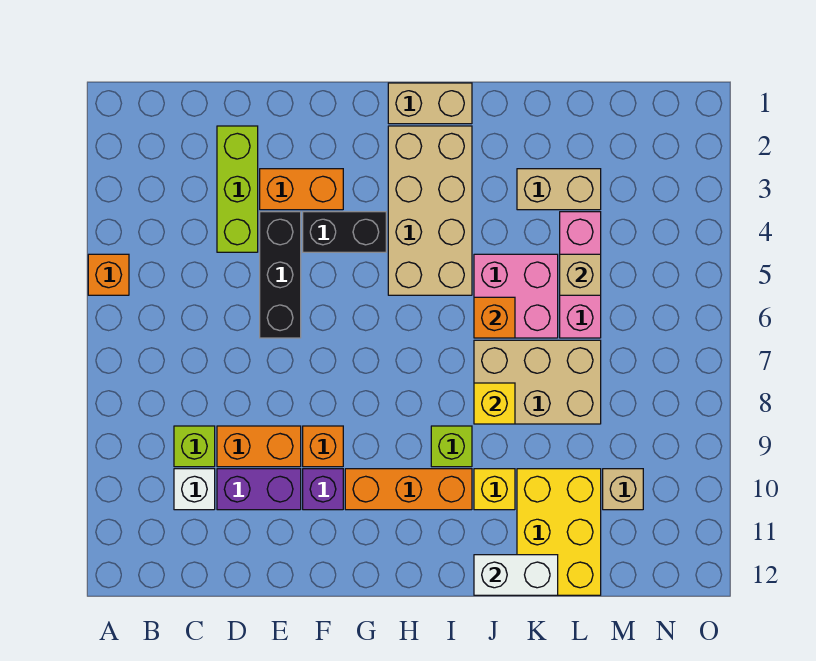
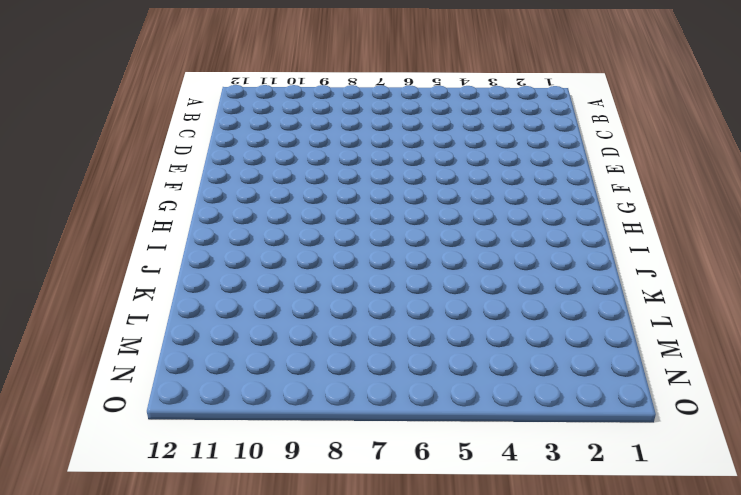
none -> orange brick A5 level 1
none -> lime brick C9 level 1
none -> white brick C10 level 1

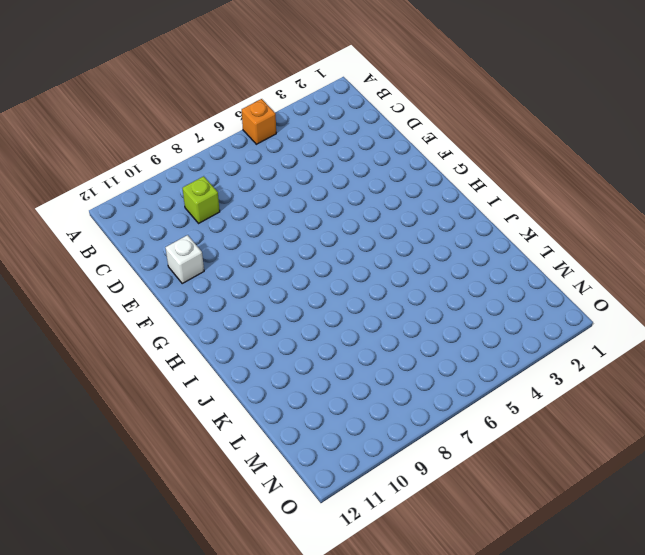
white brick E11 level 1 -> white brick C10 level 1
none -> lime brick D2:D4 level 1
none -> orange brick D9:E9 level 1
none -> purple brick D10:E10 level 1

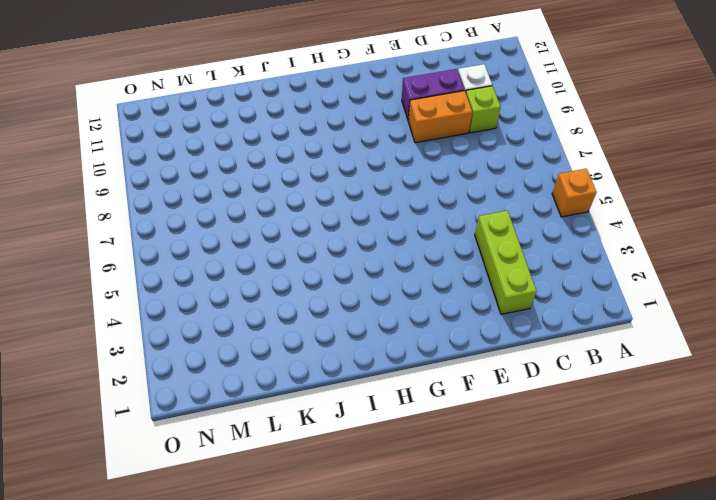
none -> orange brick E3:F3 level 1
none -> black brick E4:E6 level 1
none -> black brick F4:G4 level 1

